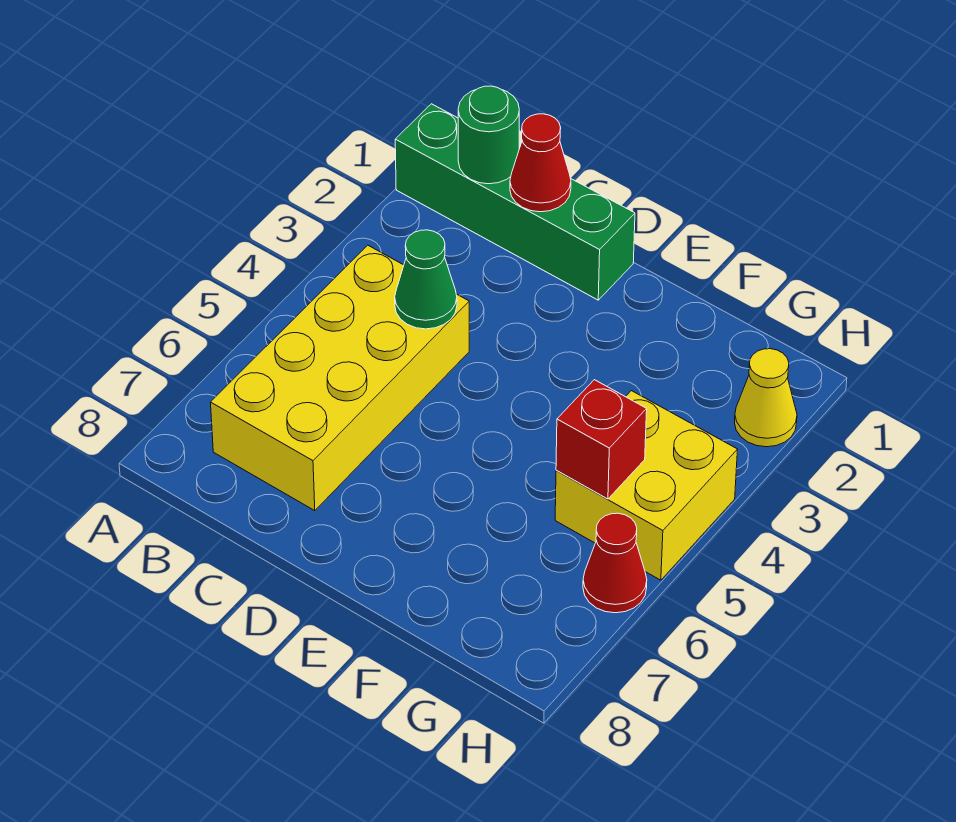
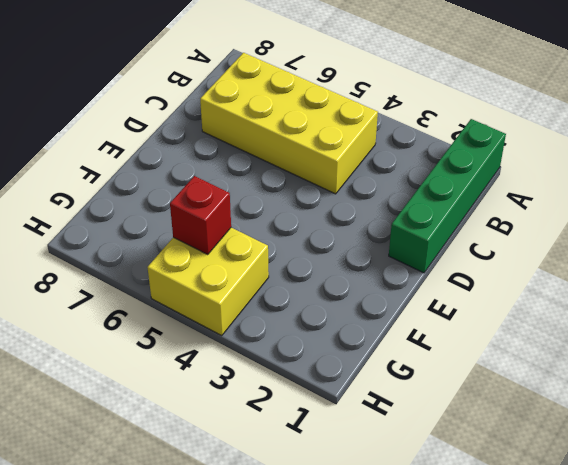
none -> yellow cone H2 level 1
none -> red cone H6 level 1

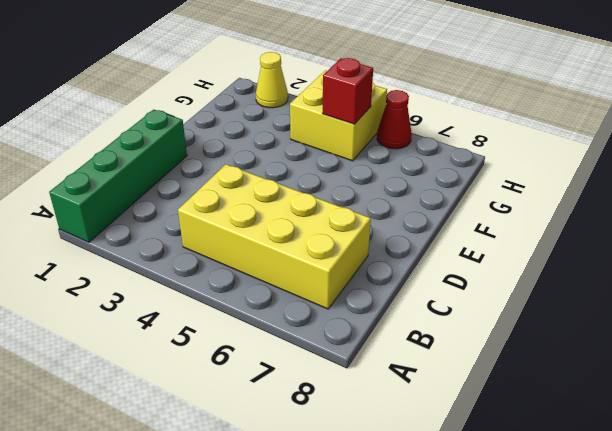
none -> green round brick B1 level 2
none -> red cone C1 level 2

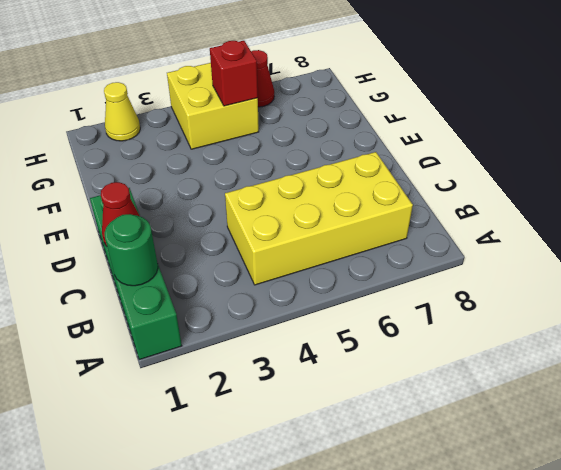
none -> green cone C4 level 2

